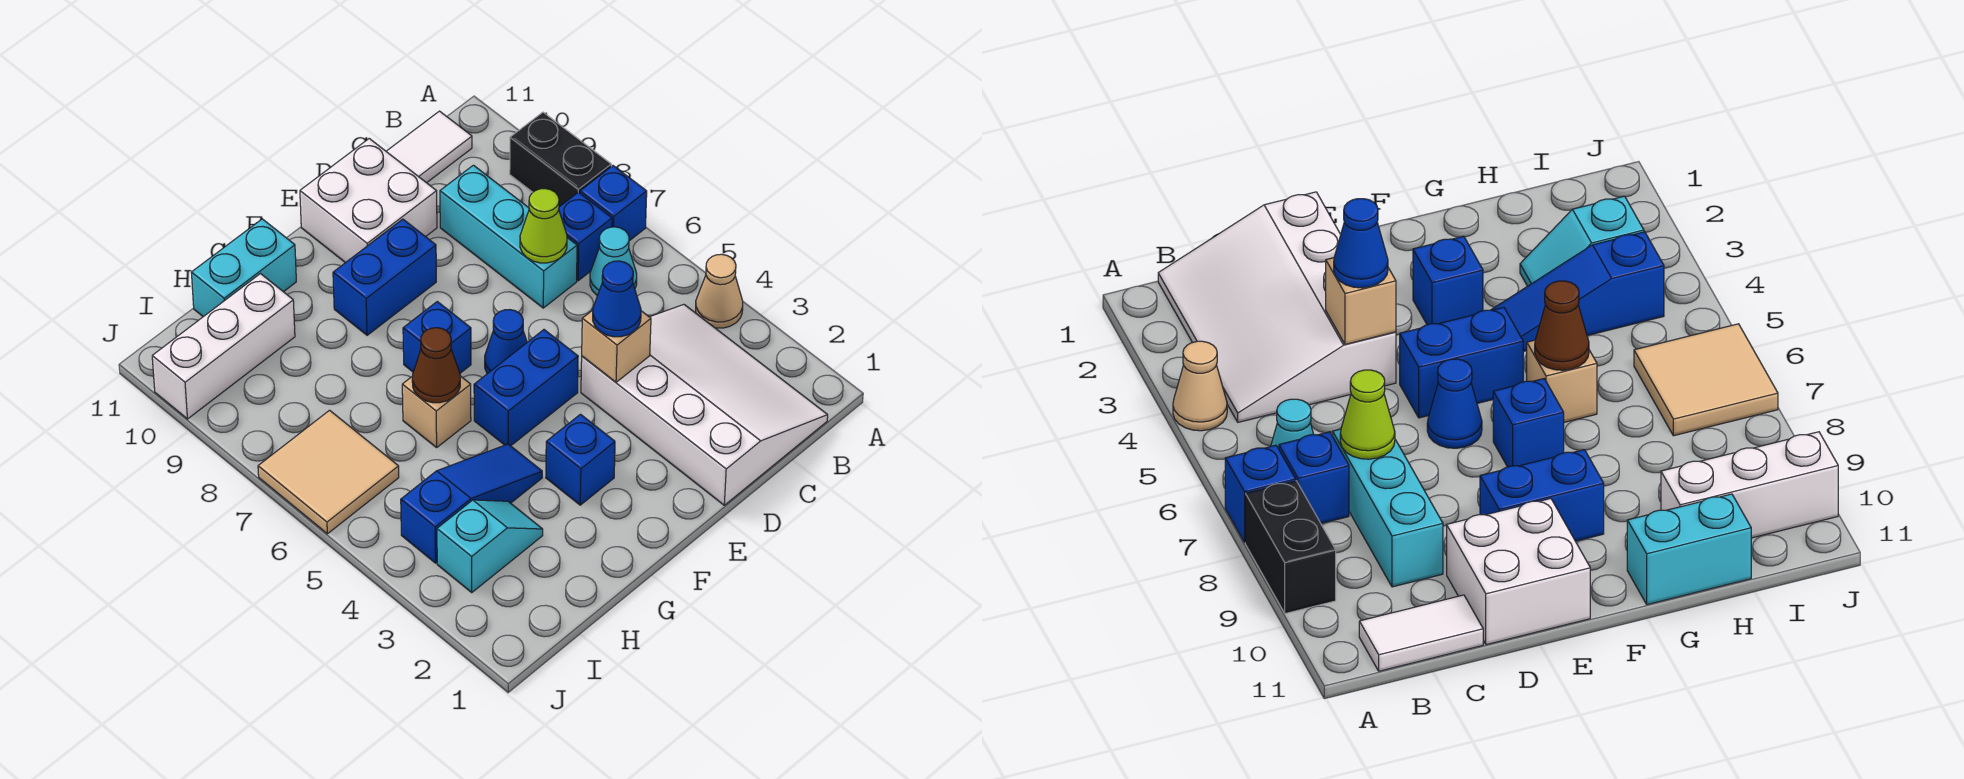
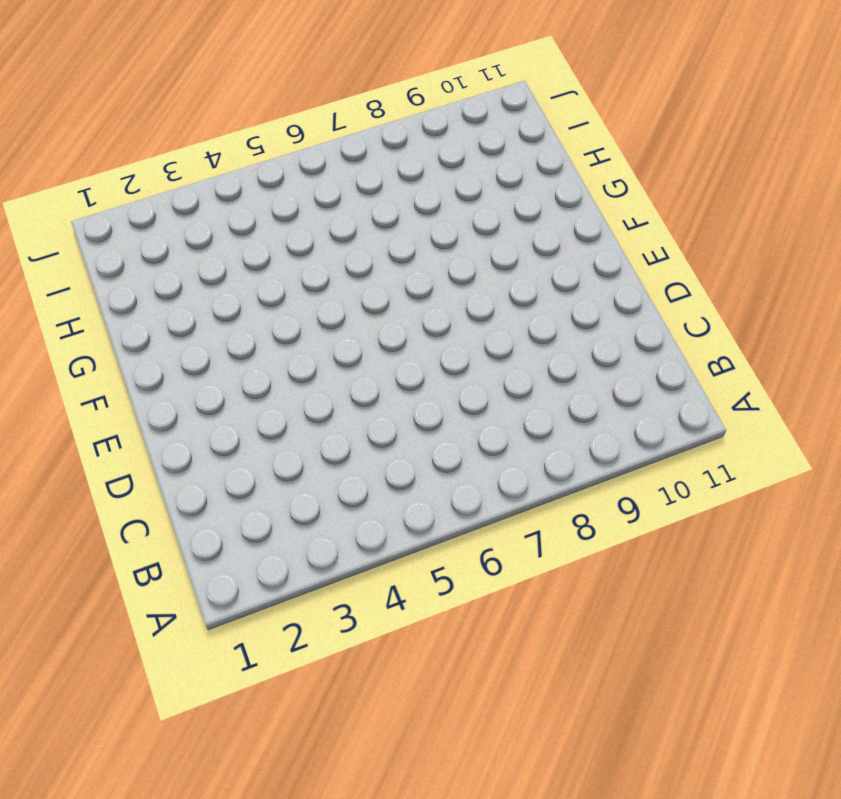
none -> tan cone A4 level 1
none -> blue brick A7 level 1
none -> black brick A8:A9 level 1

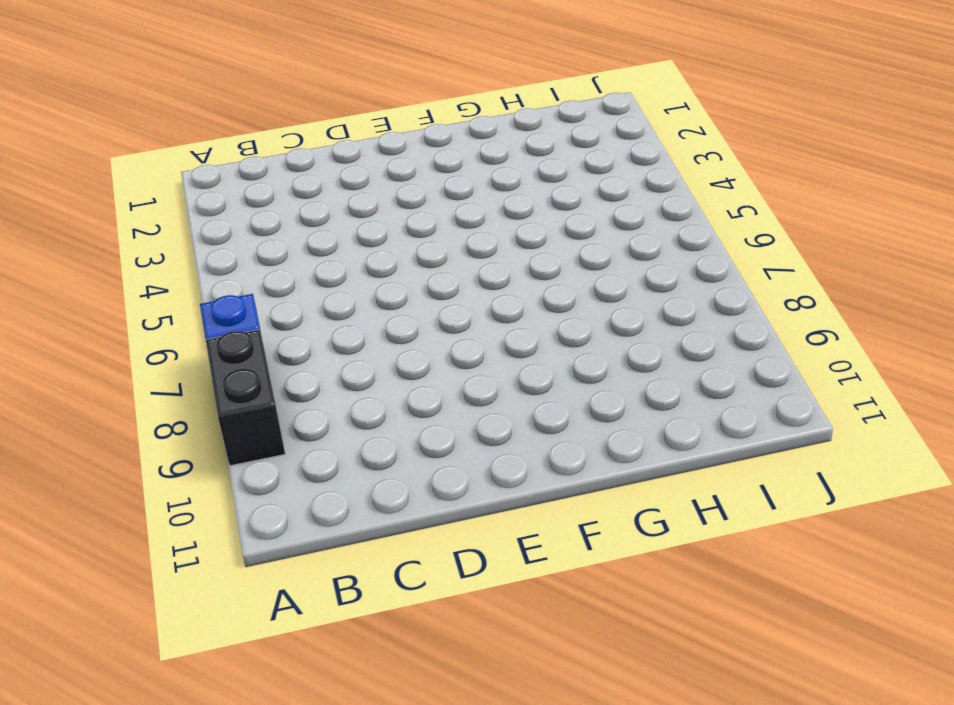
none -> tan cone A4 level 1
none -> white slope B1:D4 level 1 top D
none -> cyan cone B6 level 1

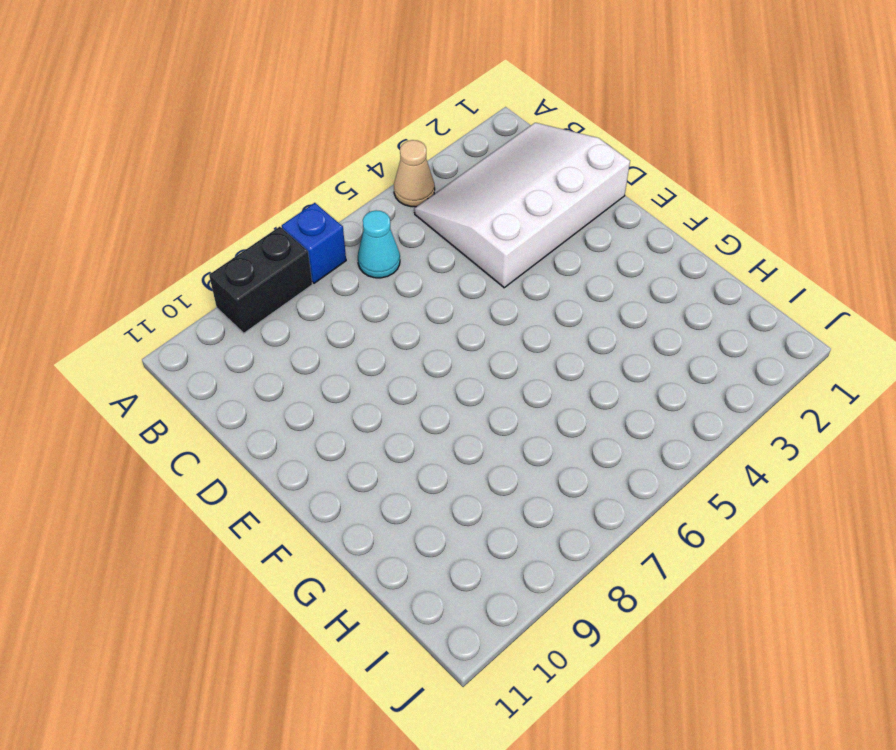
none -> blue brick B7 level 1
none -> white tile B11:C11 level 1
none -> cyan brick C7:C9 level 1

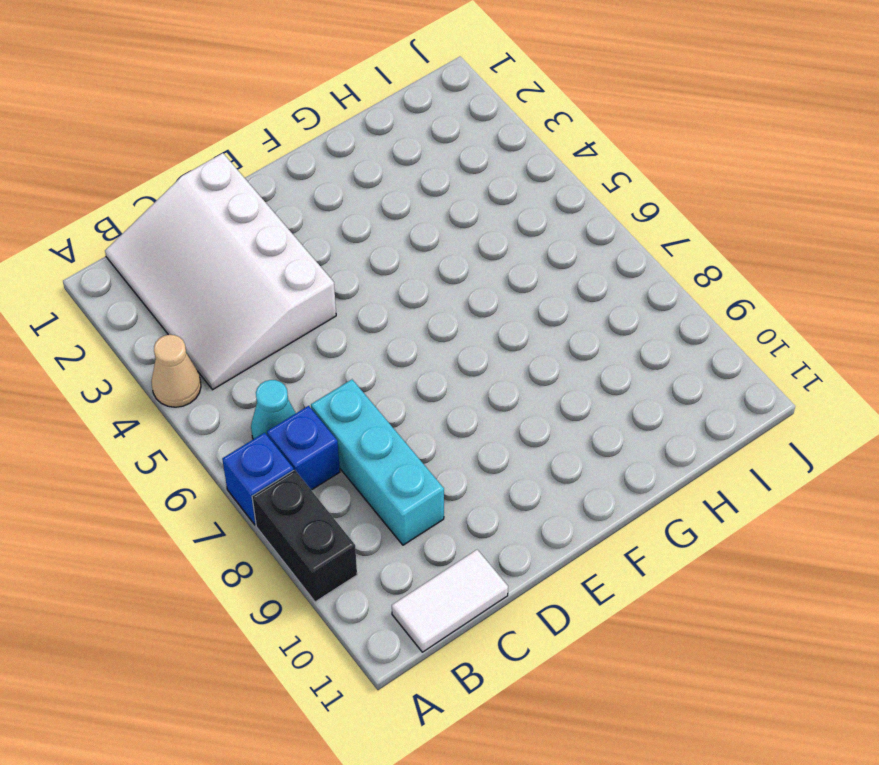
none -> white brick D10:E11 level 1
none -> blue brick E5:F5 level 1
none -> blue cone E6 level 1

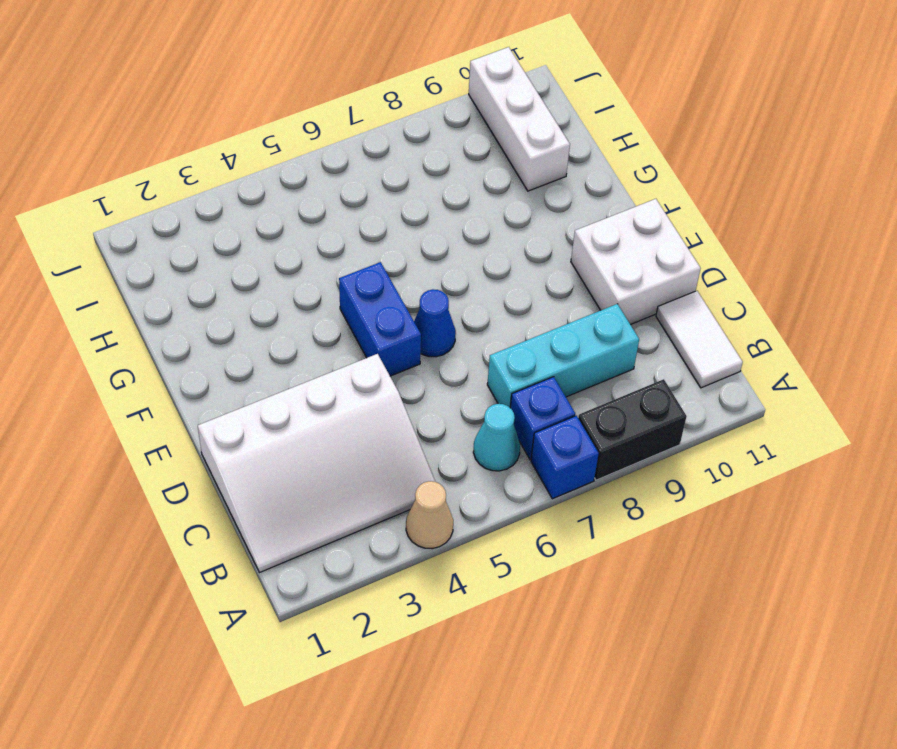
none -> blue brick E9:F9 level 1
none -> blue brick F3 level 1
none -> blue brick F7 level 1

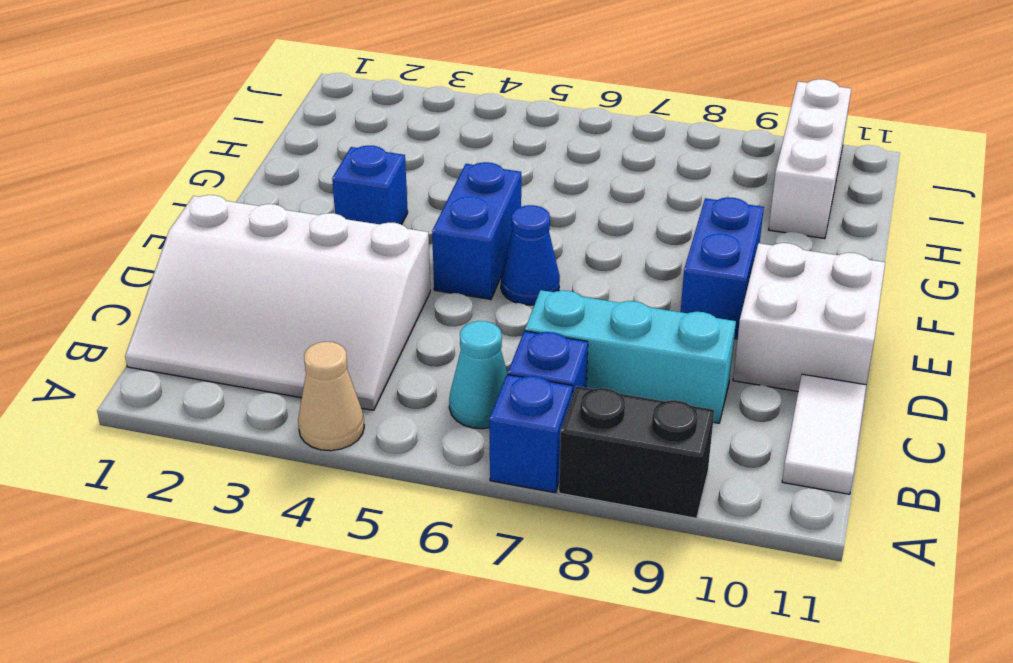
none -> blue brick F7 level 1
none -> blue slope G4:I4 level 1 top I
none -> tan brick G6 level 1

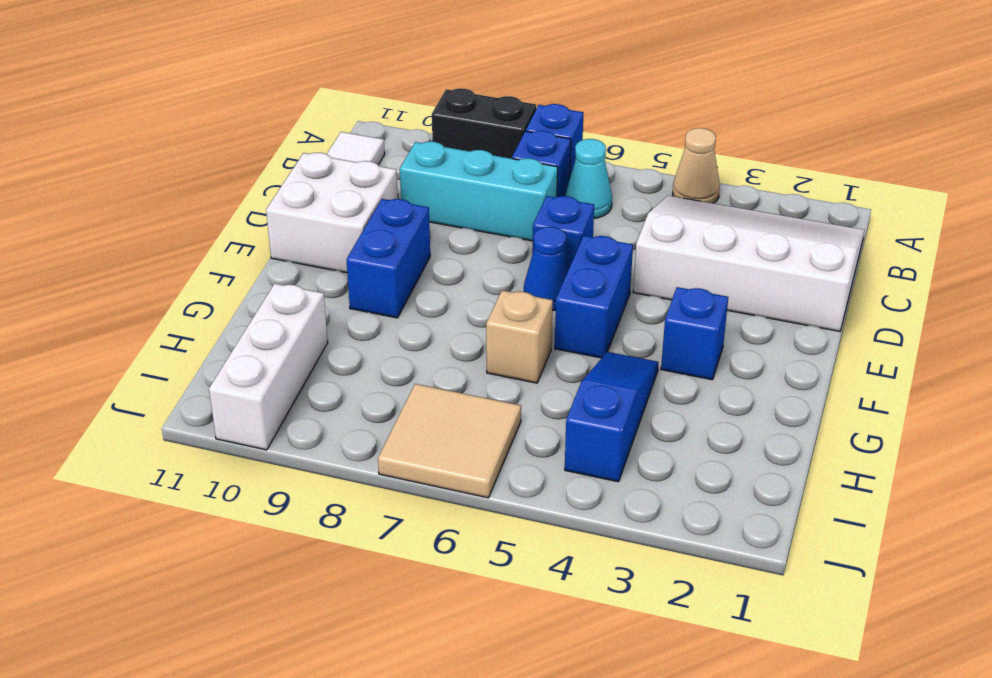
blue brick D6 level 1 -> blue brick F7 level 1
none -> cyan brick G11:H11 level 1
none -> cyan slope H3:I3 level 1 top I
none -> lime cone C7 level 2

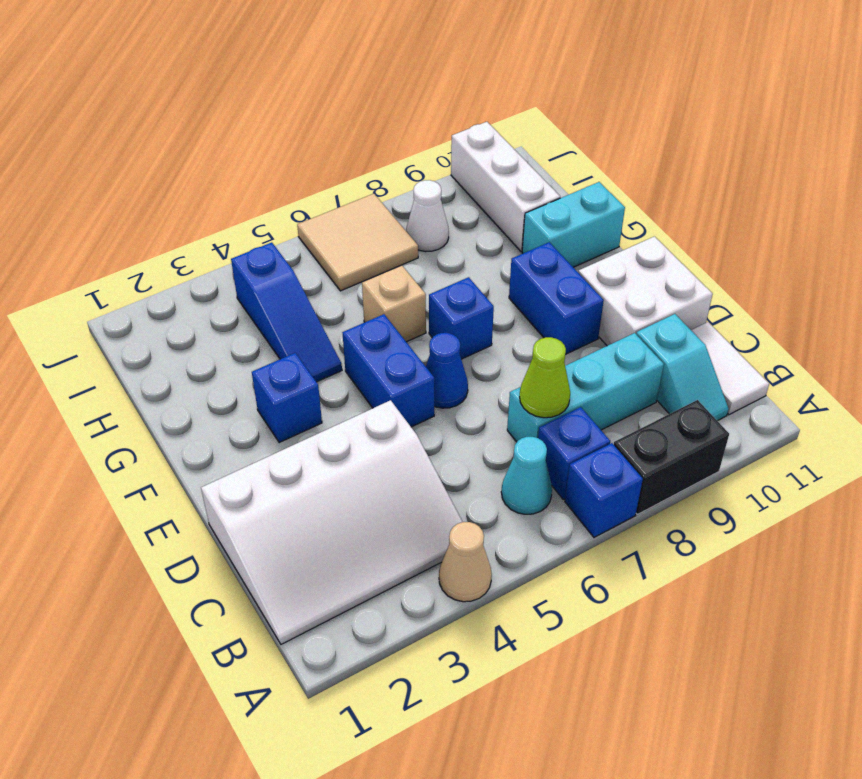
cyan slope B10:C10 level 1 top C -> cyan slope H3:I3 level 1 top I
cyan brick G10:G11 level 1 -> cyan brick G11:H11 level 1
white cone I8 level 1 -> none
none -> tan brick D4 level 2
none -> brown cone G6 level 2
none -> blue cone D4 level 3

